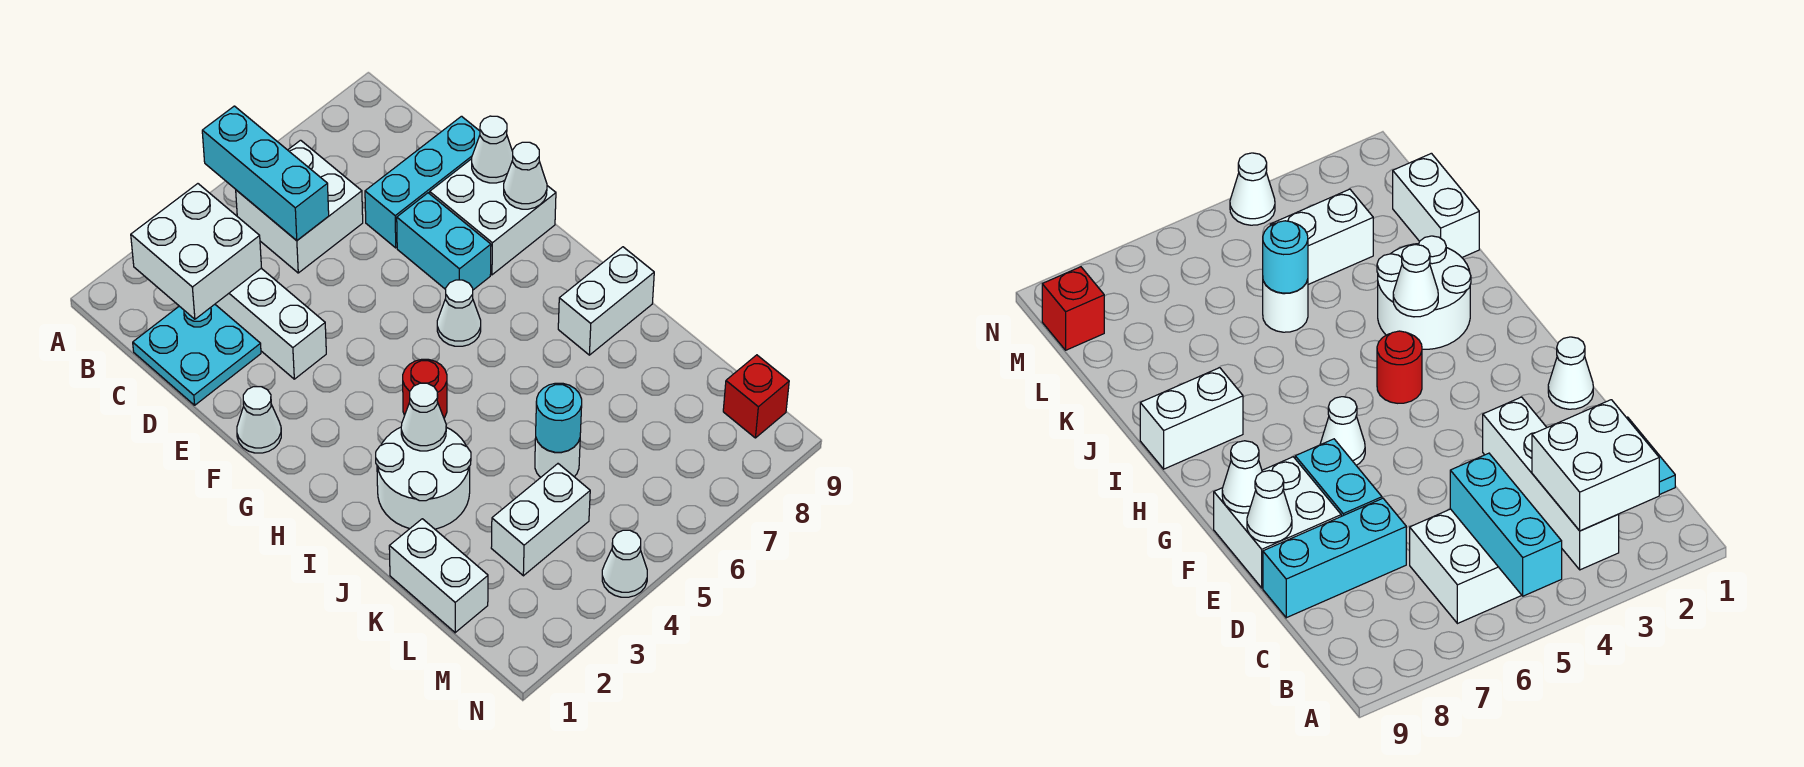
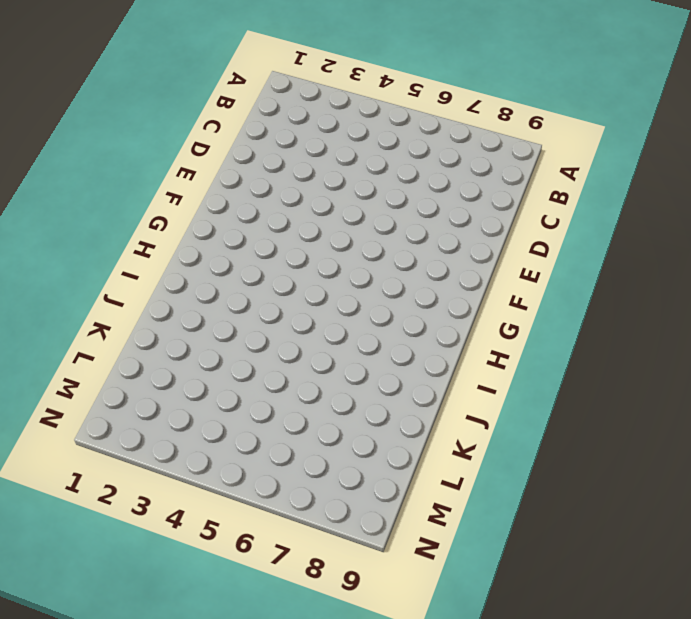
none -> white brick B3:E3 level 1
none -> white brick B5:C6 level 1
none -> cyan plate C1:D2 level 1

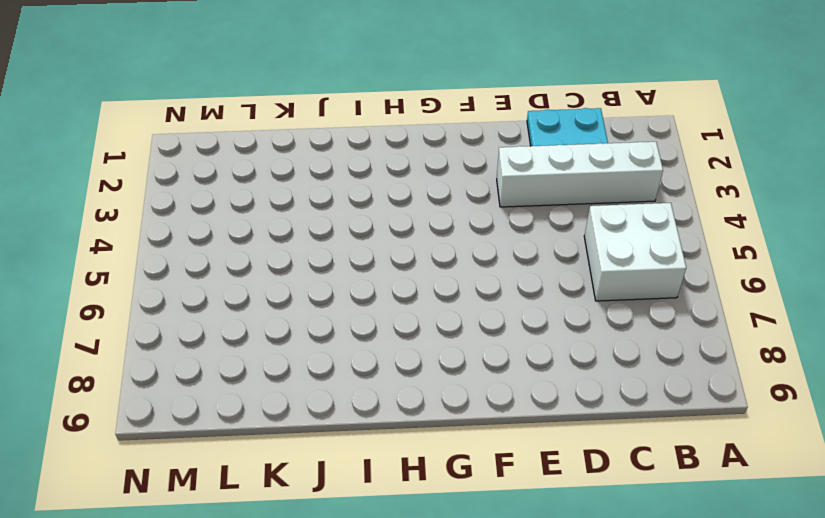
none -> cyan brick D7:D9 level 1
none -> cyan brick E7:F7 level 1
none -> white brick E8:F9 level 1

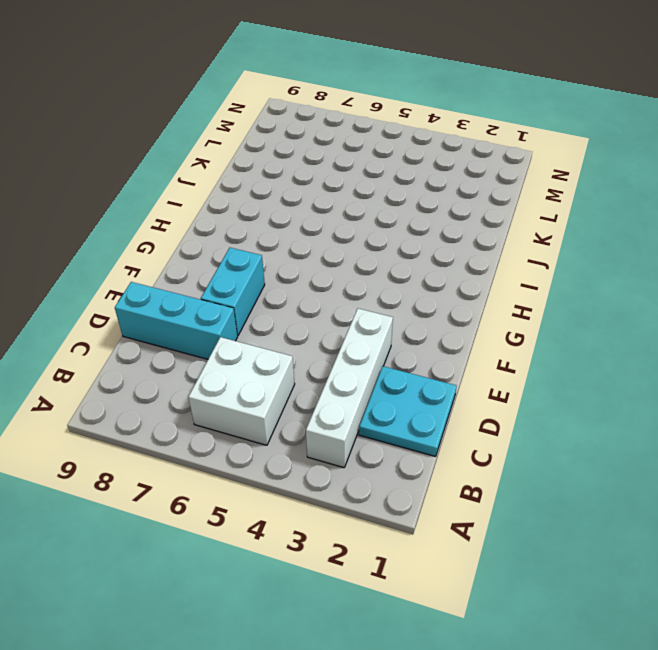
none -> white brick E8:F9 level 1
none -> white cone F1 level 1
none -> white cone G6 level 1

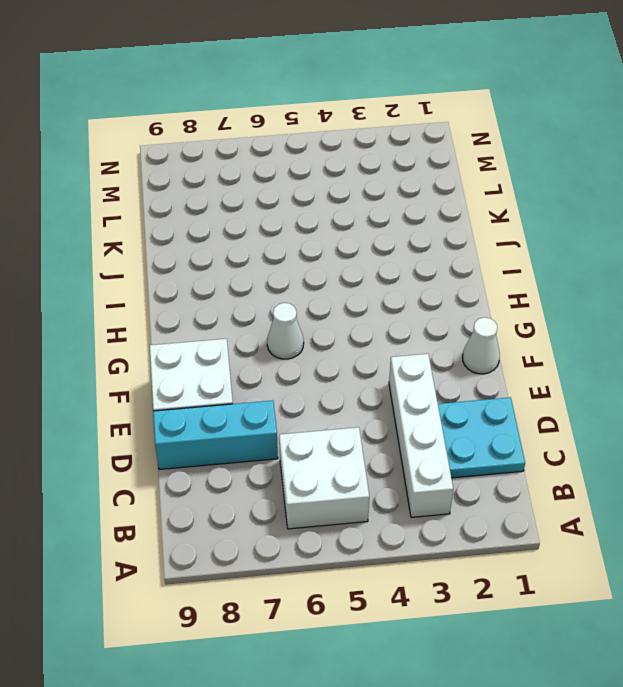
none -> cyan brick E7:F7 level 1
none -> red round brick H4 level 1
none -> white round brick I2:J3 level 1

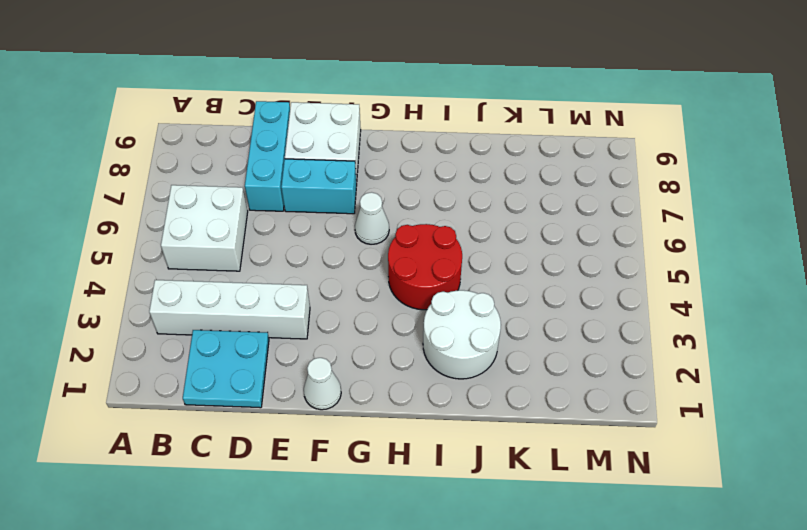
red round brick H4:I5 level 1 -> red round brick H4 level 1
none -> white brick I8:I9 level 1
none -> white brick K1:L1 level 1
none -> white round brick K5 level 1

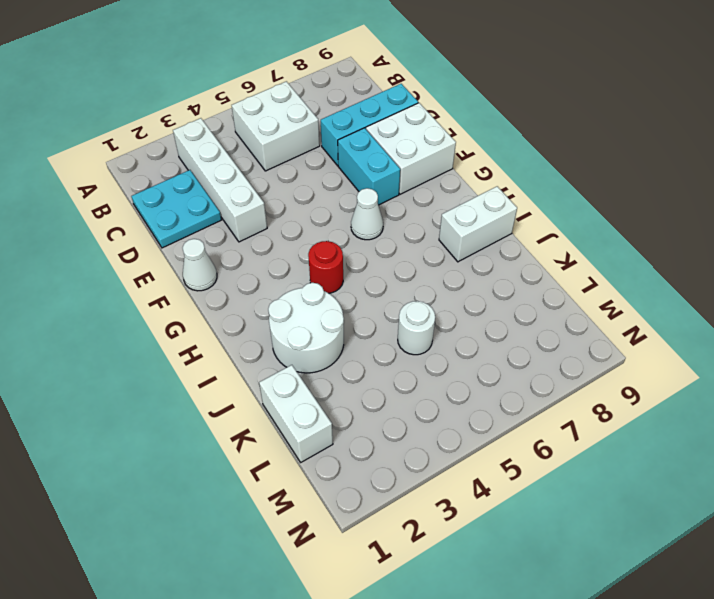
none -> white brick L3:L4 level 1
none -> red brick M9 level 1
none -> white cone N4 level 1

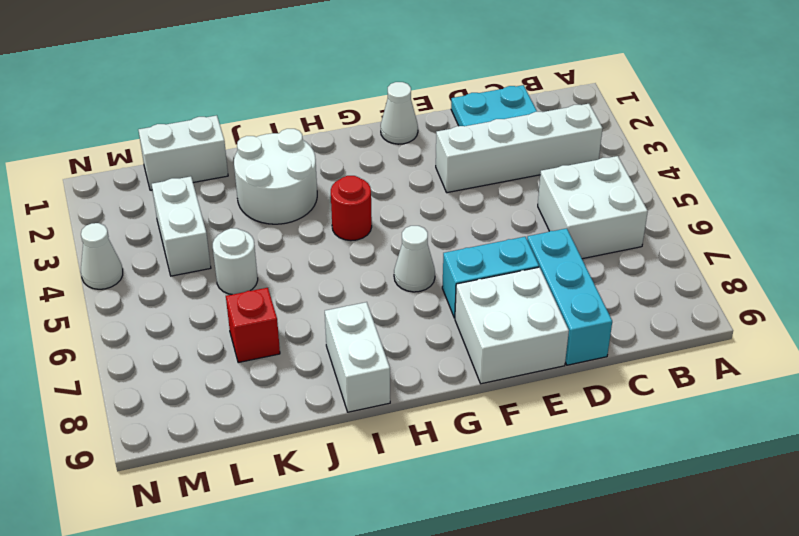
red brick K7 level 1 -> red brick M9 level 1
none -> cyan brick A5:C5 level 2
none -> white brick B2:C3 level 2
none -> white cone E9 level 2

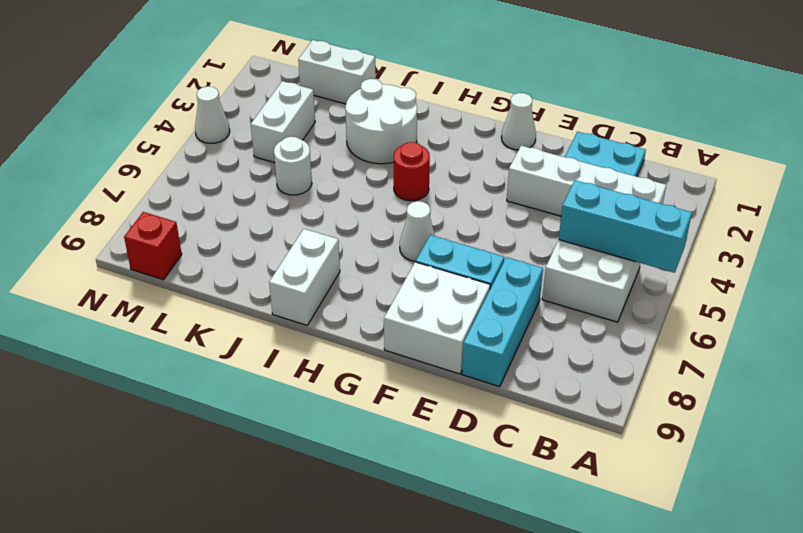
none -> white brick B2:C3 level 2
none -> white cone E9 level 2
none -> white cone F9 level 2

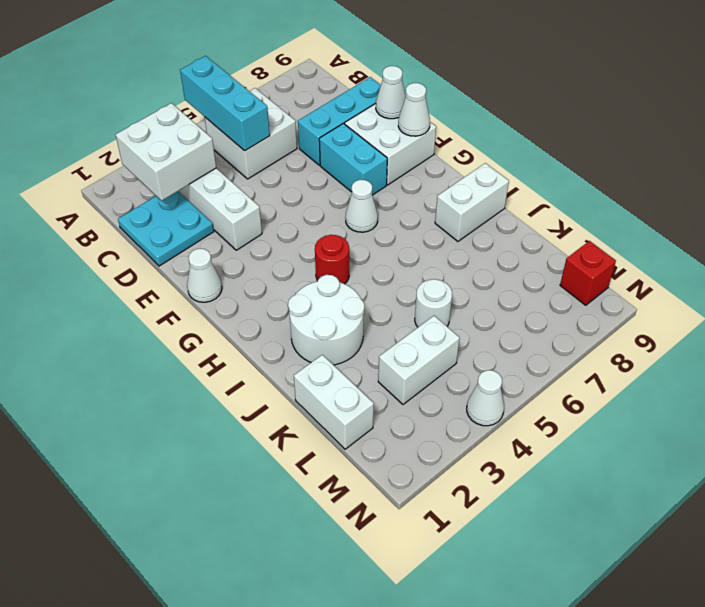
none -> white cone I3 level 2
none -> cyan round brick K5 level 2

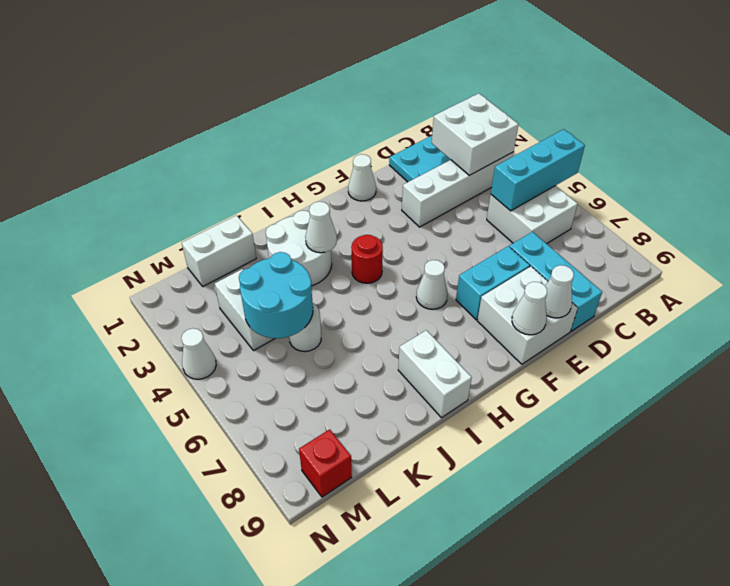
cyan round brick K4:L5 level 2 -> cyan round brick K5 level 2

